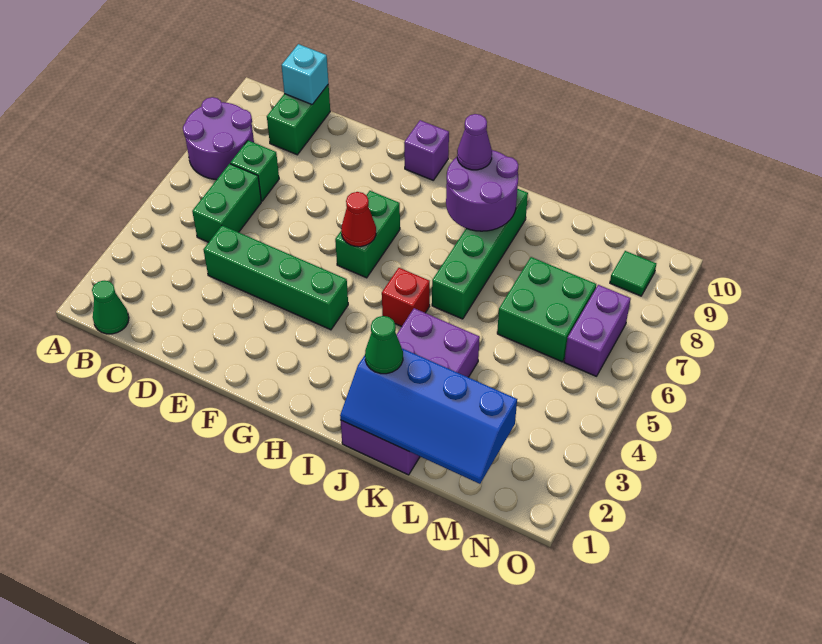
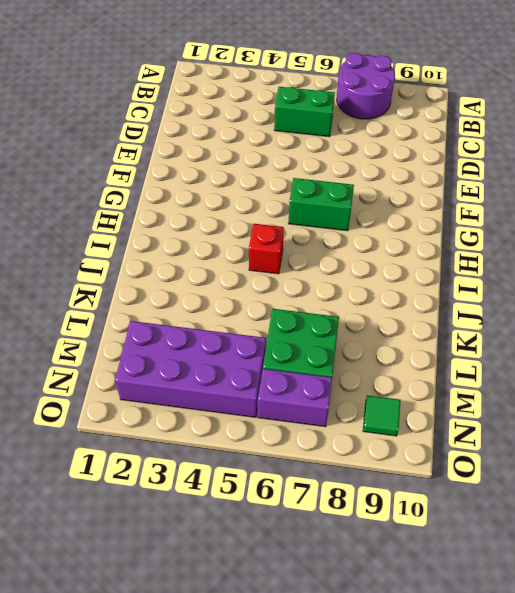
purple brick M2:N5 level 1 -> purple brick J1:K4 level 1
none -> green cone B1 level 1
none -> green brick C7 level 1
none -> green brick C9:C10 level 1

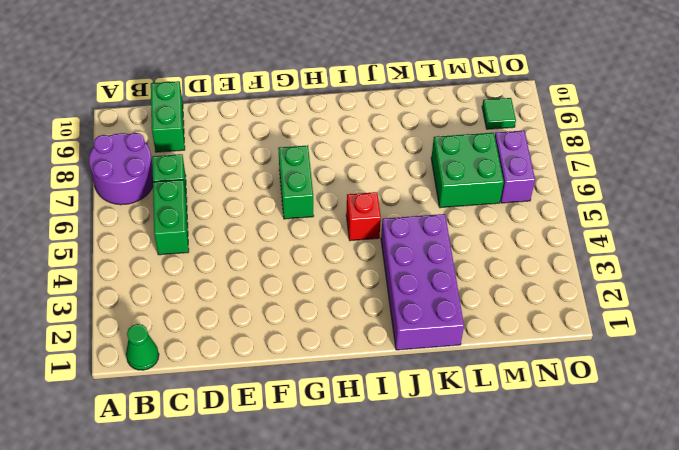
none -> green brick D4:G4 level 1
none -> purple brick G10 level 1
none -> green brick J6:J9 level 1

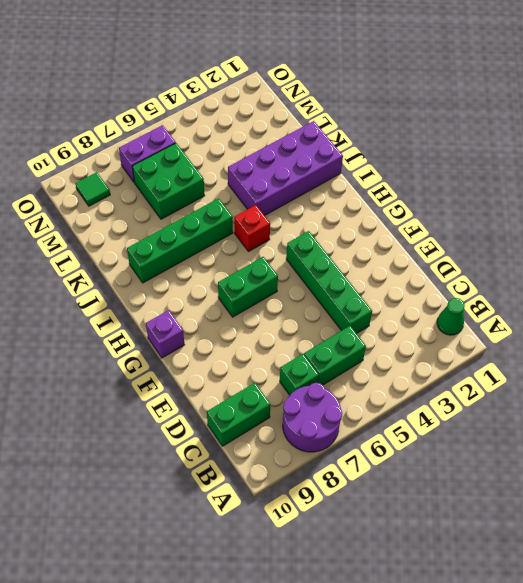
none -> cyan brick C10 level 2
none -> red cone G6 level 2
none -> purple round brick I8:J9 level 2

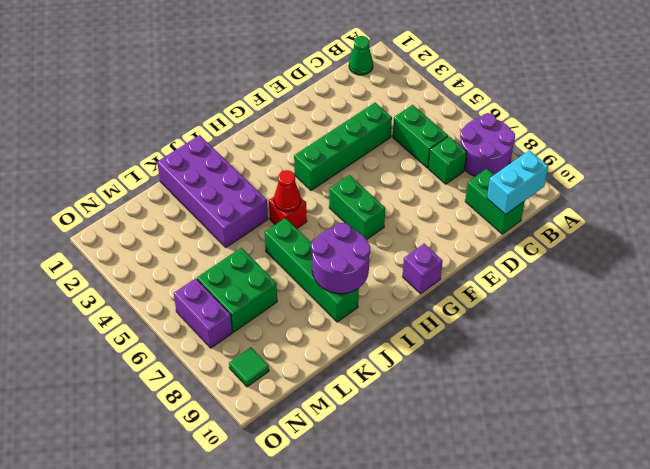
cyan brick B10:C10 level 2 -> cyan brick C10 level 2
red cone I5 level 2 -> red cone G6 level 2
none -> blue slope J1:M2 level 2 top 2
none -> purple cone I9 level 3
none -> green cone J2 level 3

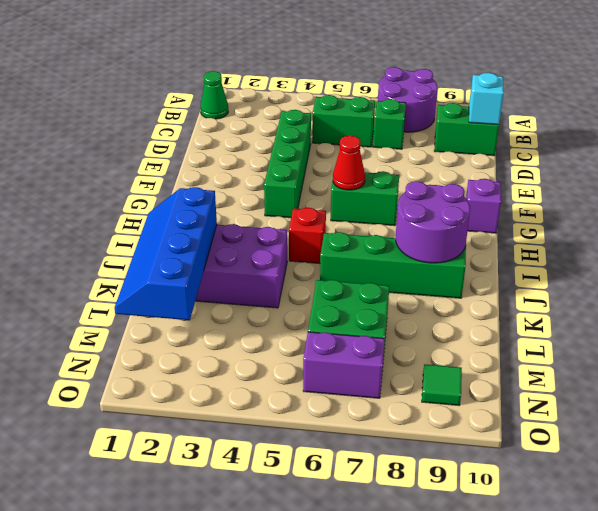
none -> purple cone I9 level 3
none -> green cone J2 level 3

